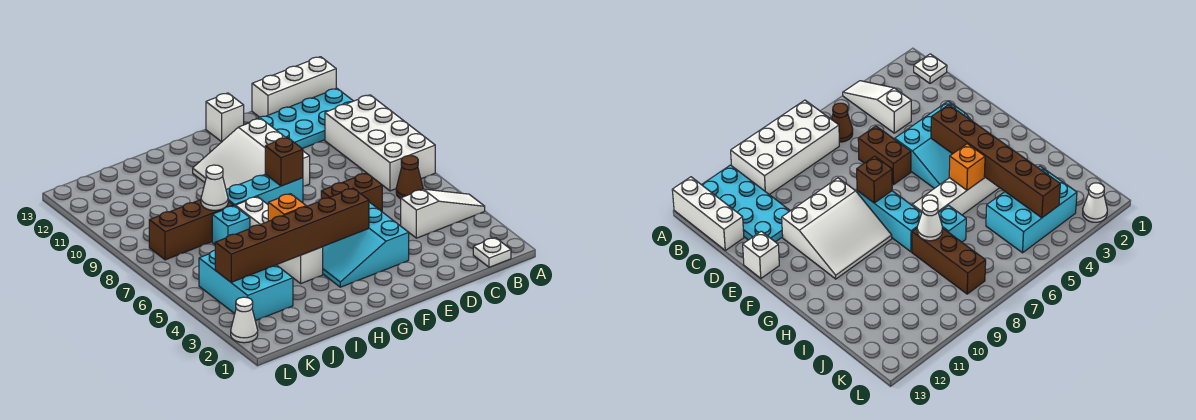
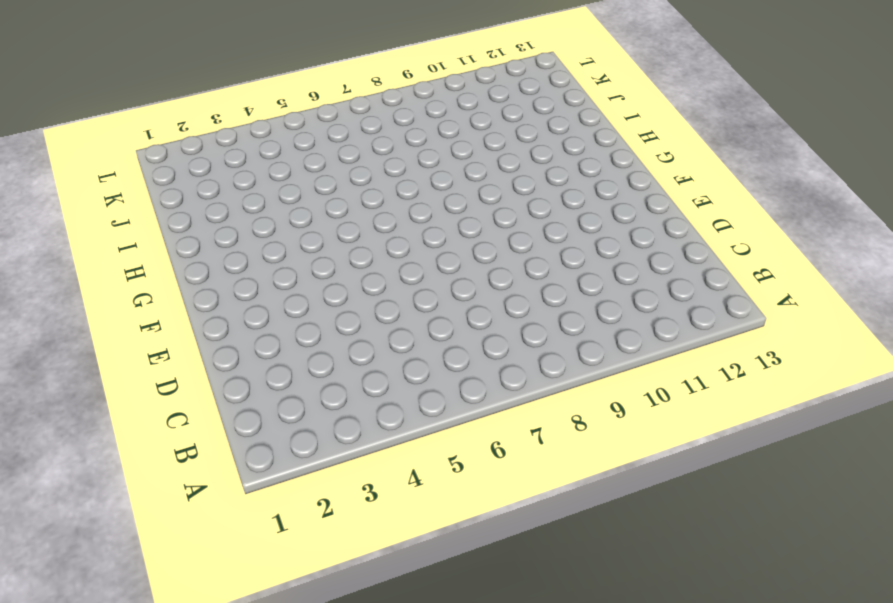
none -> white slope A4:C4 level 1 top C
none -> white brick A7:B10 level 1
none -> cyan plate A11:D12 level 1

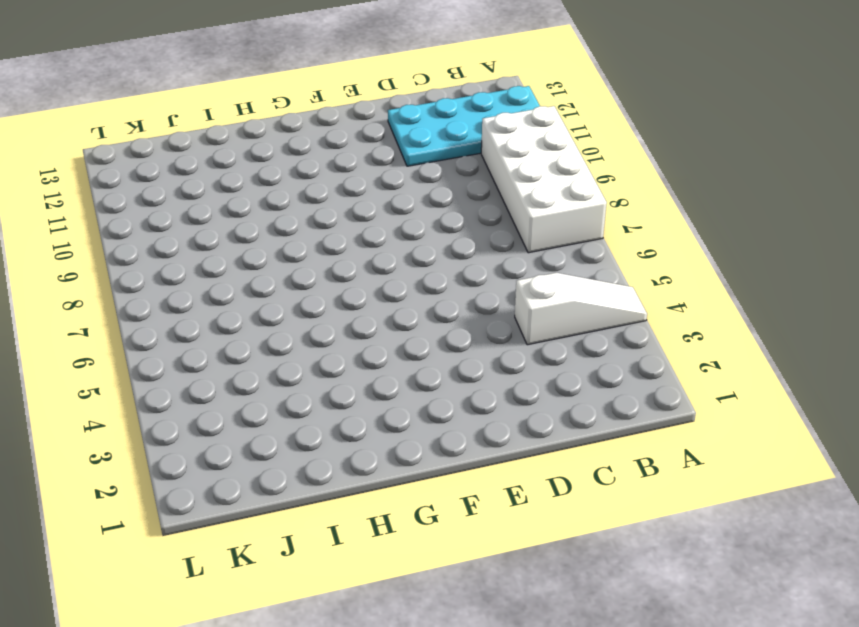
none -> white brick A13:C13 level 1
none -> white plate B1 level 1
none -> brown cone B6 level 1

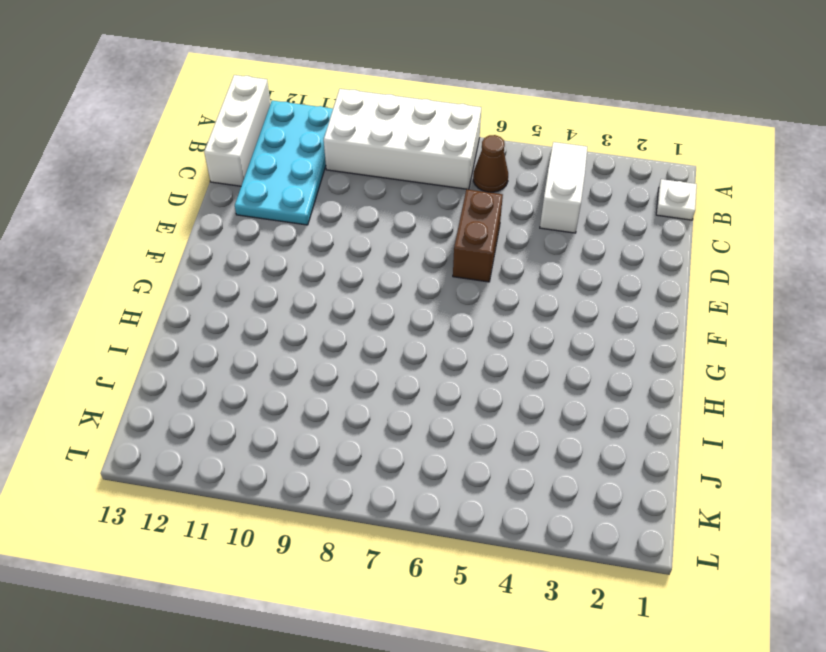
none -> cyan slope E3:G5 level 1 top E
none -> white slope E9:G11 level 1 top E
none -> white brick E13 level 1

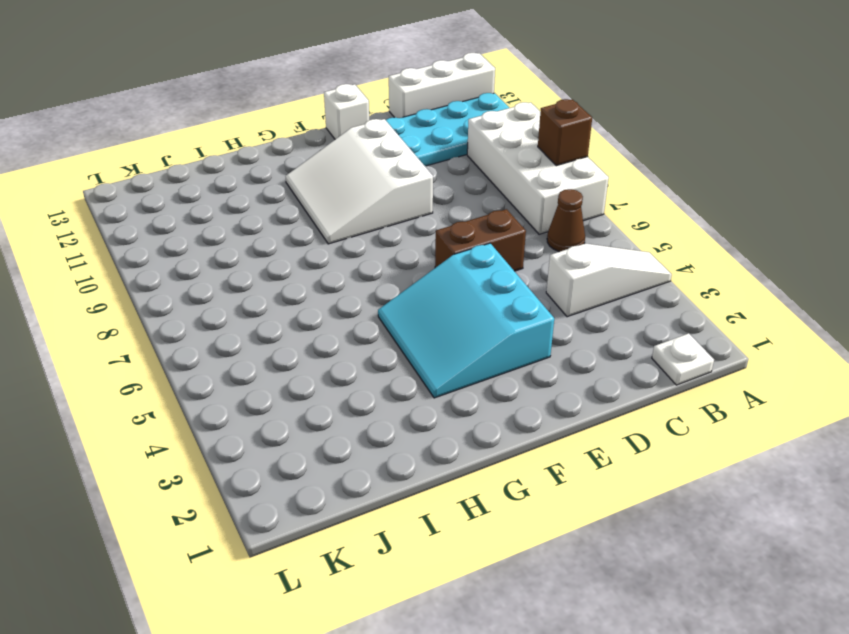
brown brick A8 level 2 -> brown brick F8 level 2
none -> cyan brick F8:H8 level 1
none -> white brick H4:H7 level 1
none -> cyan brick I7 level 1

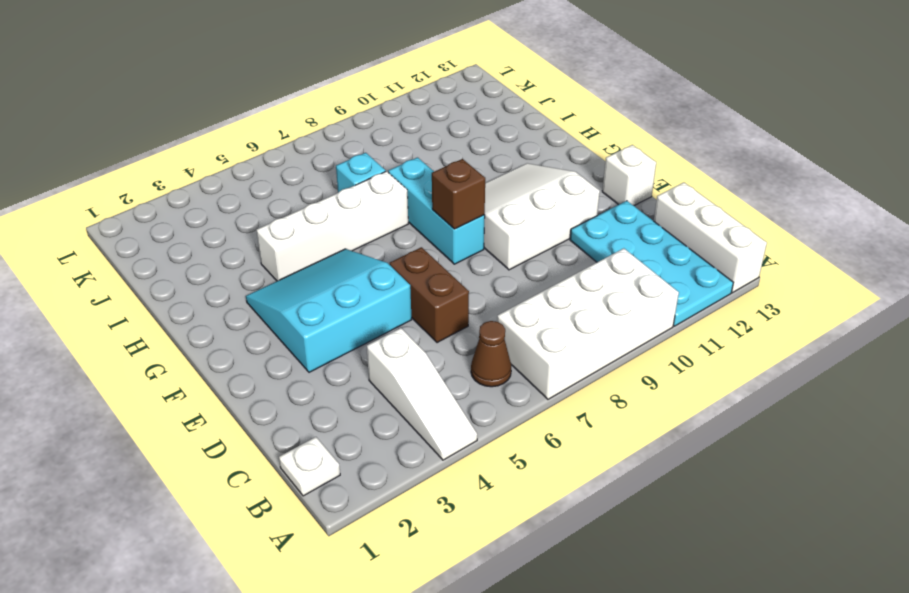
none -> brown brick I8:K8 level 1
none -> cyan brick J3:K5 level 1
none -> white cone L2 level 1

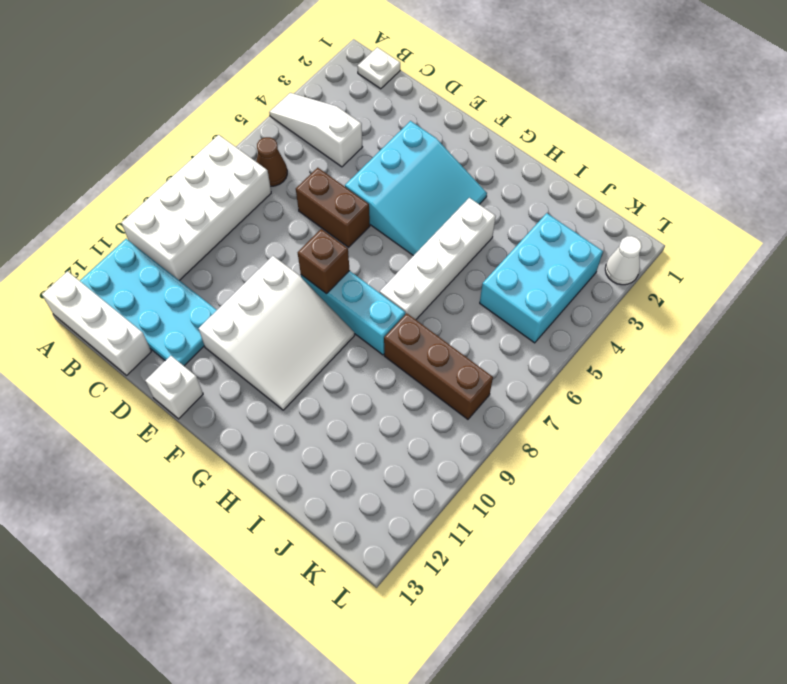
none -> cyan brick I7 level 1
none -> brown brick F4:K4 level 2
none -> orange brick H5 level 2

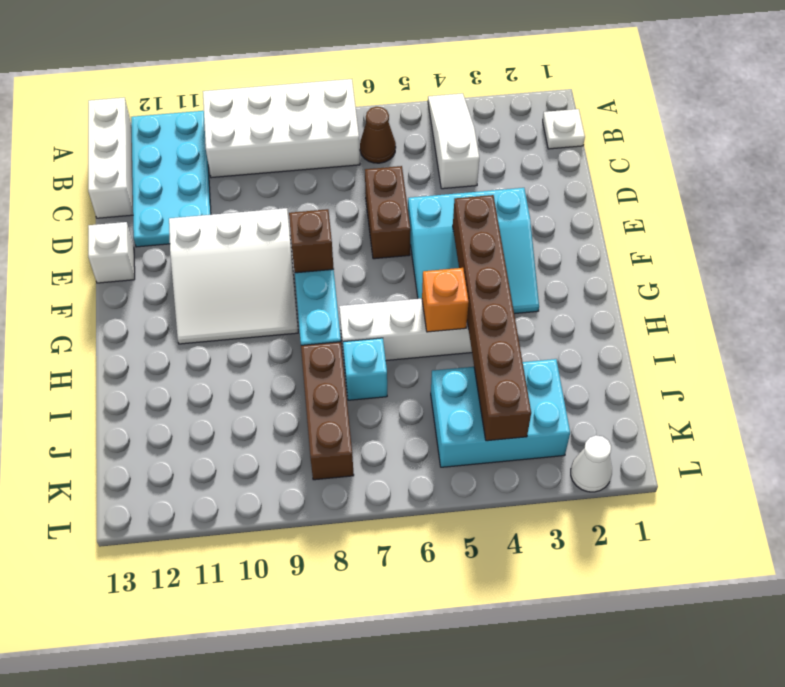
none -> white cone I8 level 2

